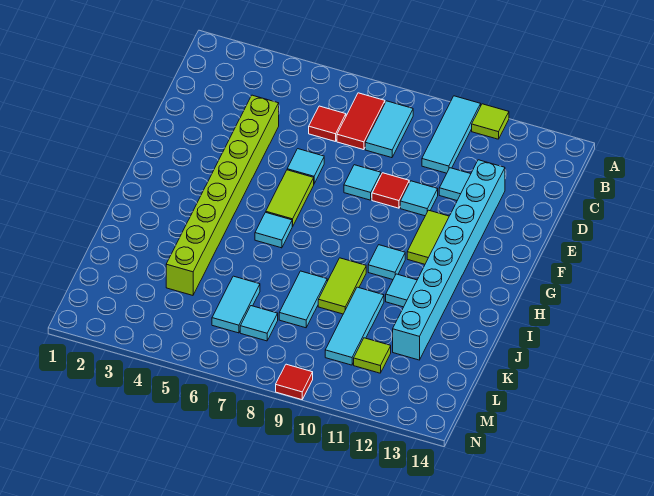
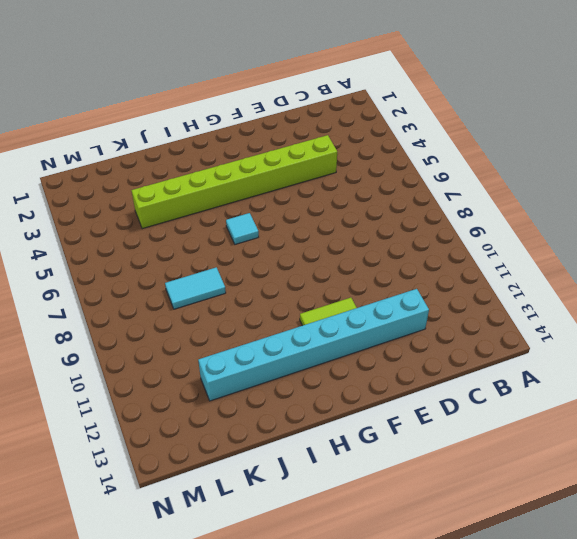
none -> cyan tile A10:C10 level 1
none -> lime tile A11 level 1
none -> red tile B7:C7 level 1

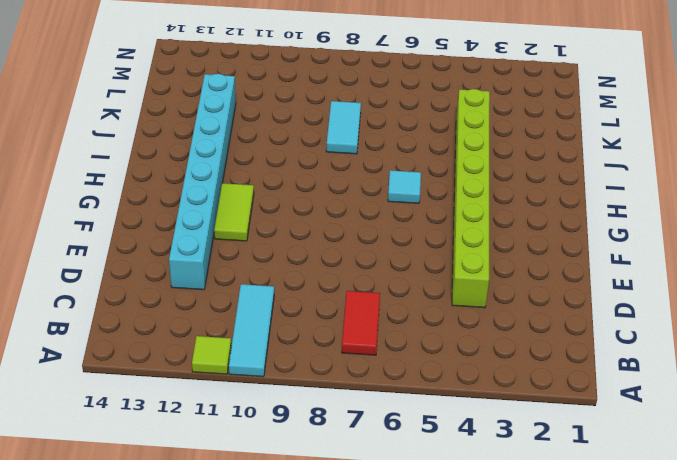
none -> cyan tile B8:C8 level 1
none -> red tile C6 level 1
none -> cyan tile D11 level 1

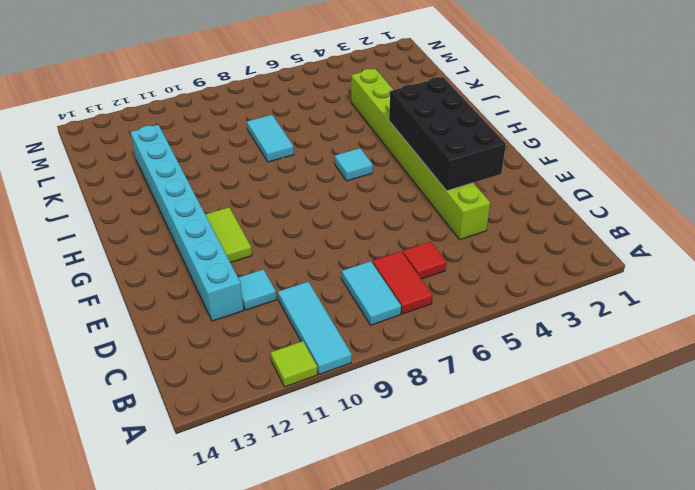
black brick E3:H4 level 2 -> none
none -> cyan tile E6 level 1
none -> cyan tile E8 level 1
none -> red tile E9 level 1

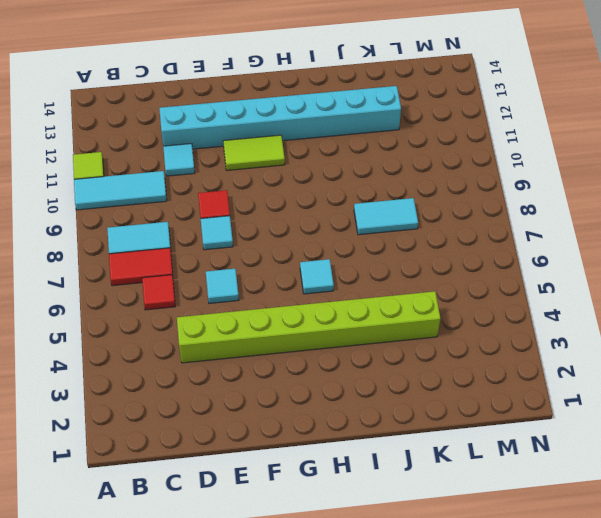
none -> cyan tile E10 level 1
none -> lime tile F6:G6 level 1
none -> cyan tile H10 level 1

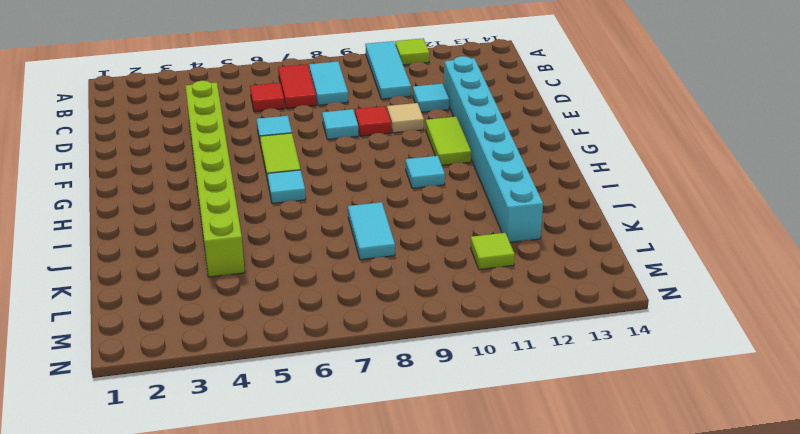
tan tile E10 level 1 -> cyan tile E10 level 1
none -> lime tile I9:J9 level 1
none -> cyan tile I11 level 1
none -> cyan tile J10:L10 level 1

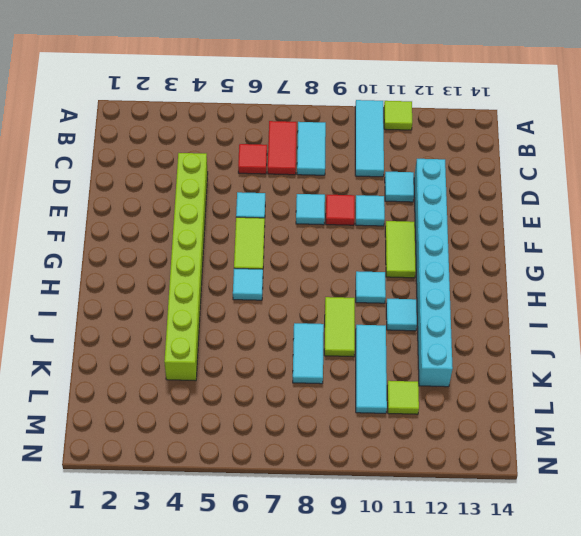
none -> cyan tile K6:L6 level 1
none -> cyan tile L7 level 1
none -> red tile N9 level 1

